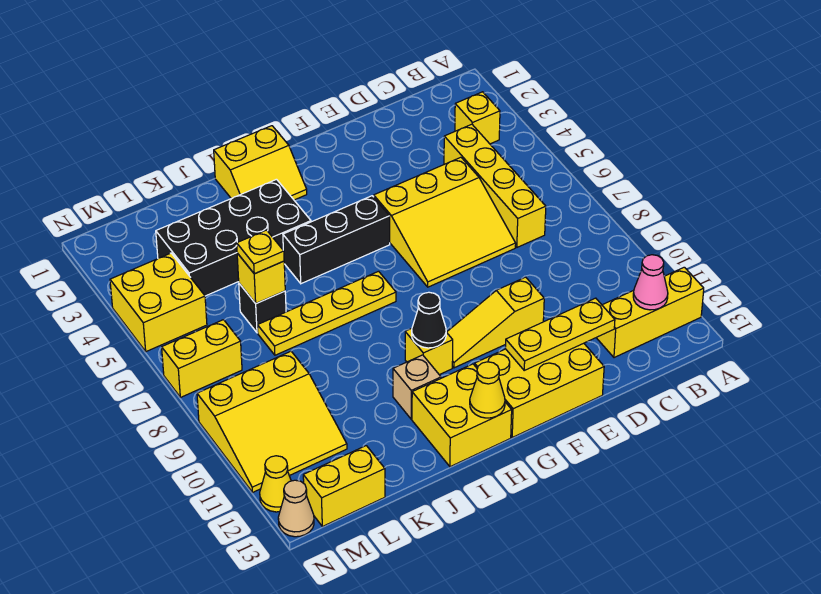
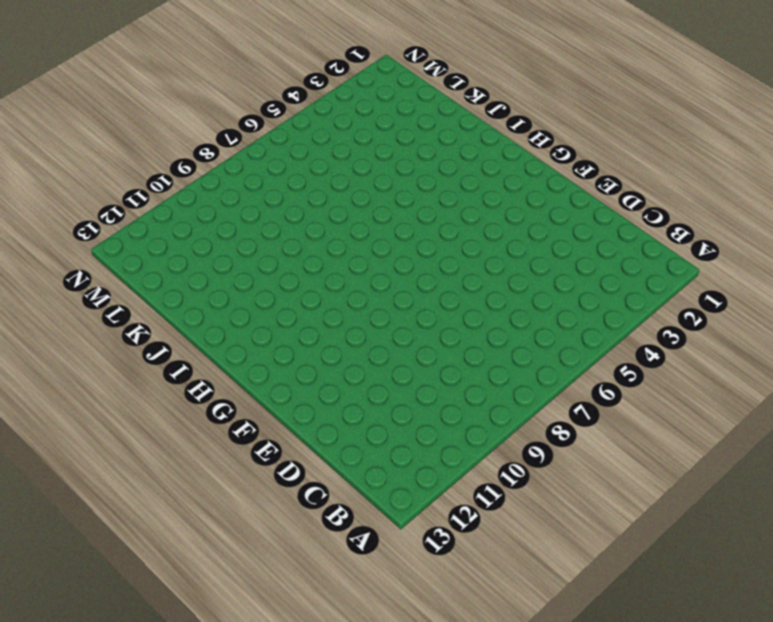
none -> yellow brick A12:C12 level 1
none -> yellow brick B3 level 1
none -> yellow brick C4:C7 level 1

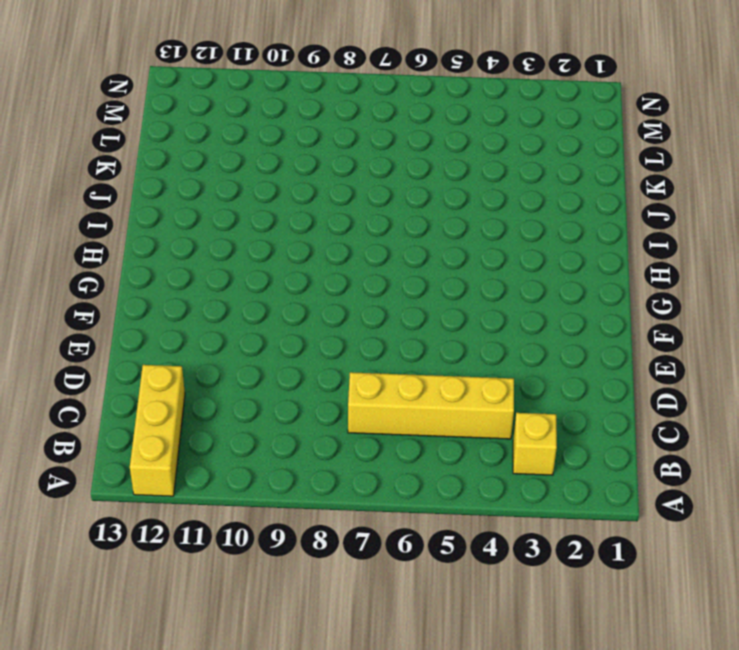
none -> yellow slope D5:F7 level 1 top 5
none -> yellow slope E10:G10 level 1 top E
none -> yellow brick E12:G13 level 1

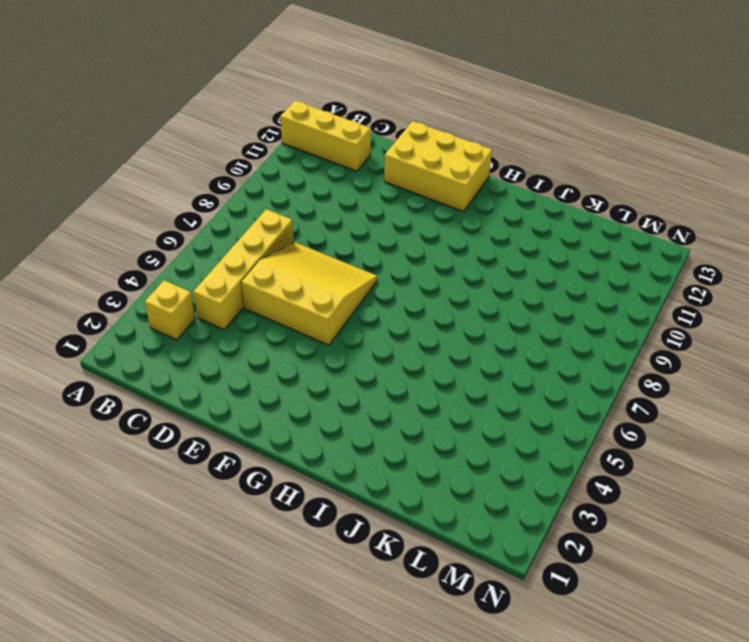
none -> yellow slope E10:G10 level 1 top E
none -> black brick G5:I5 level 1
none -> yellow slope H1:I2 level 1 top 1

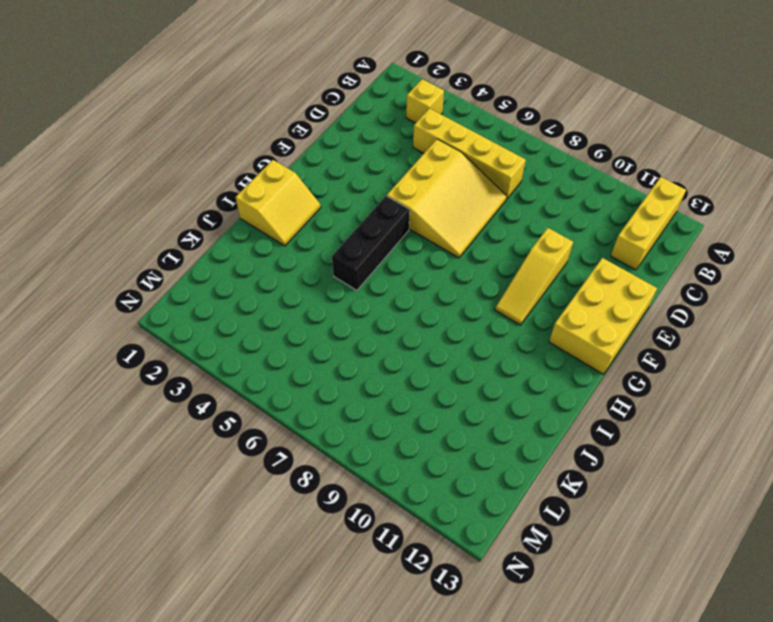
none -> yellow plate H7:K7 level 1
none -> yellow brick H10 level 1
none -> yellow brick H12:I13 level 1

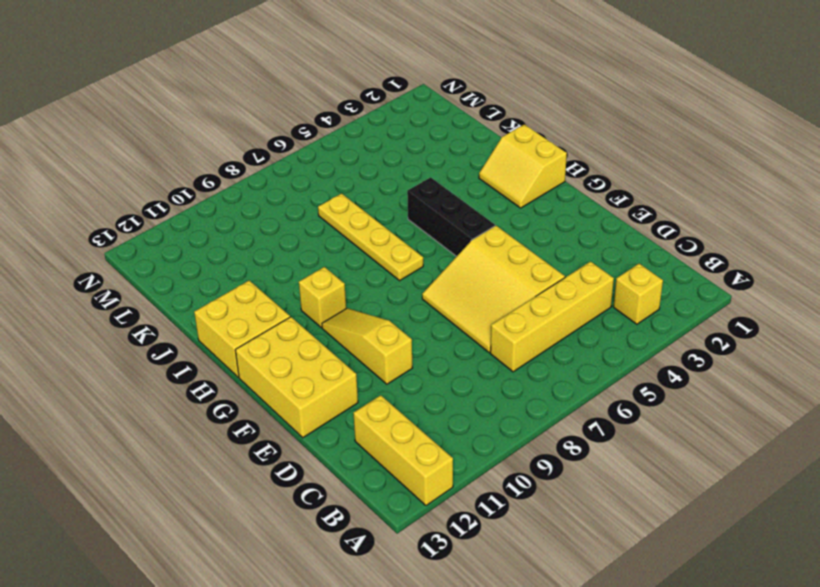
none -> black brick I3:L4 level 1
none -> tan brick I11 level 1
none -> black brick K6 level 1

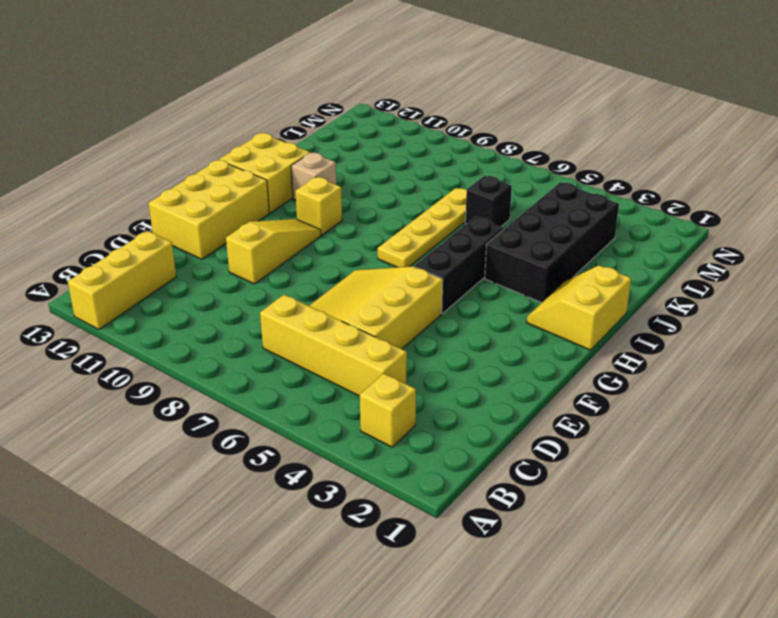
none -> yellow slope L9:N11 level 1 top 9
none -> yellow brick L13:M13 level 1
none -> yellow brick M4:N5 level 1

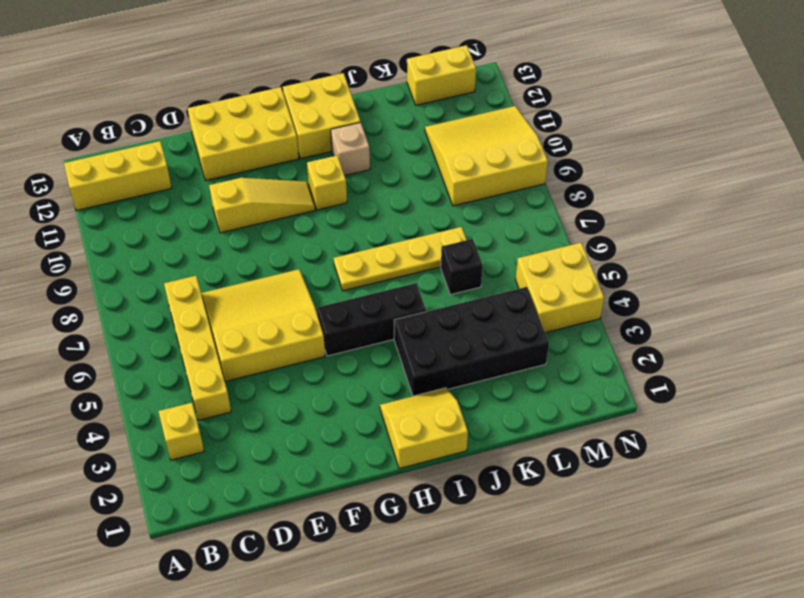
none -> yellow brick M7:N7 level 1
none -> yellow cone N12 level 1
none -> tan cone N13 level 1

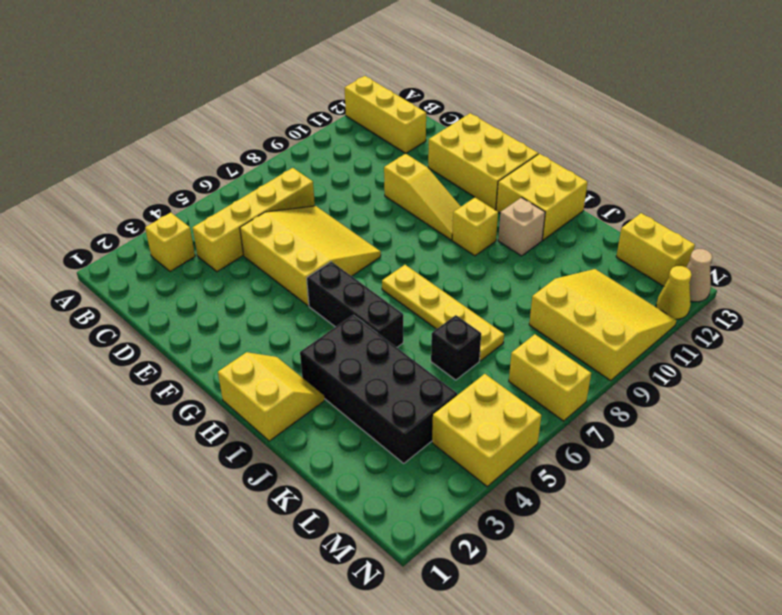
none -> pink cone B12 level 2
none -> yellow plate D12:F12 level 2
none -> black cone H10 level 2

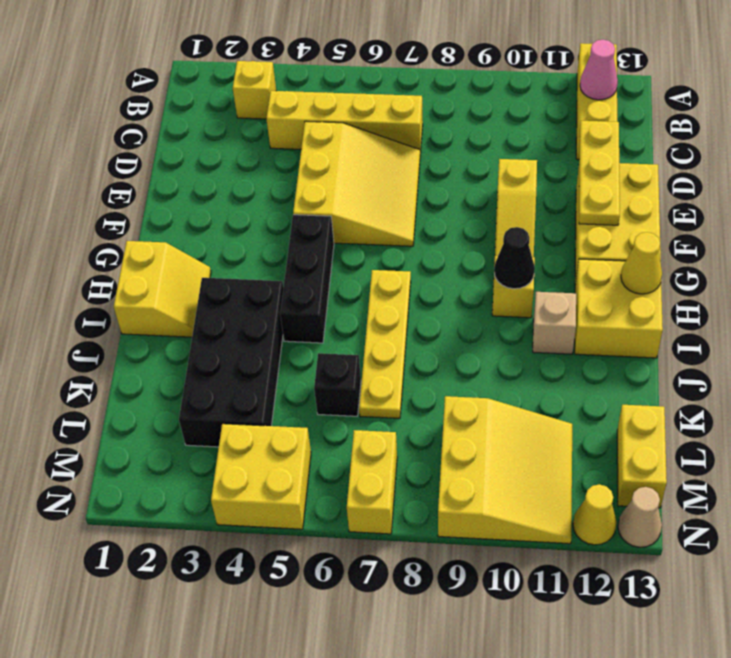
none -> yellow brick K6 level 2
none -> yellow plate K6 level 3

